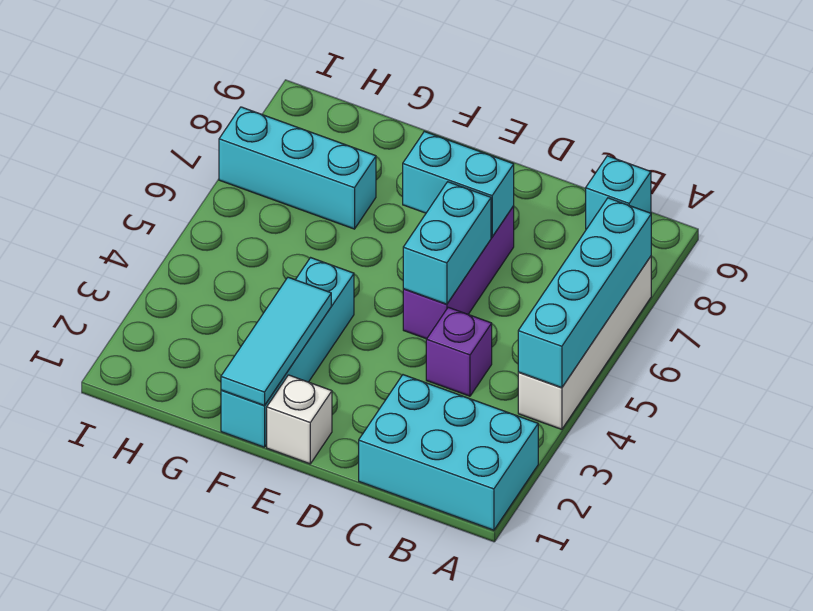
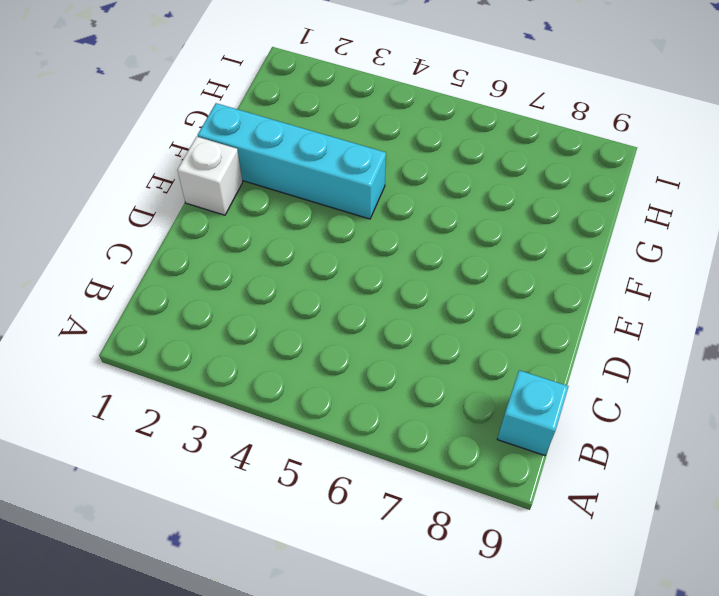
none -> cyan brick A1:C2 level 1
none -> white brick A4:A7 level 1
none -> purple brick C4 level 1

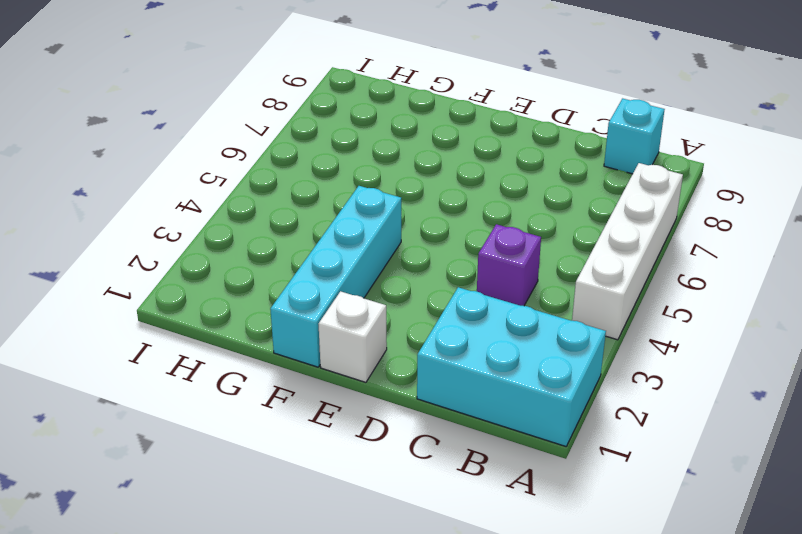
none -> purple brick D5:D7 level 1
none -> cyan brick G7:I7 level 1
none -> cyan brick A4:A7 level 2

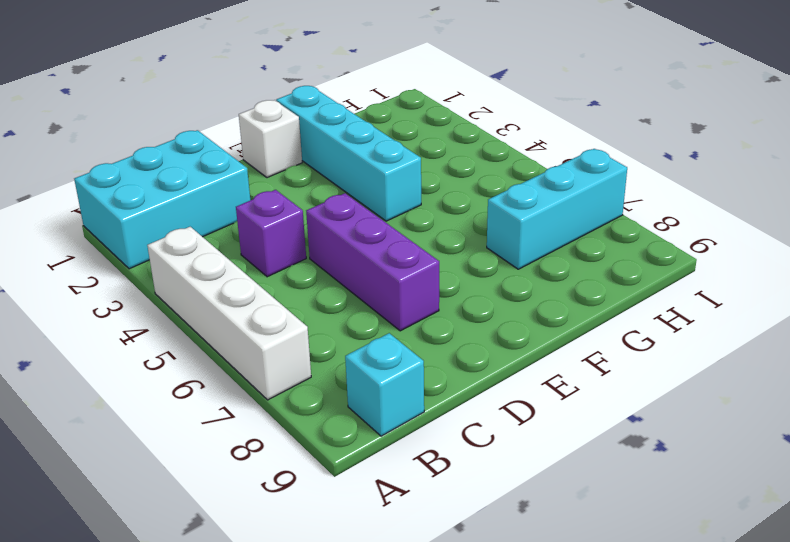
none -> cyan brick A4:A7 level 2
none -> cyan brick D5:D6 level 2
none -> cyan brick D7:E7 level 2

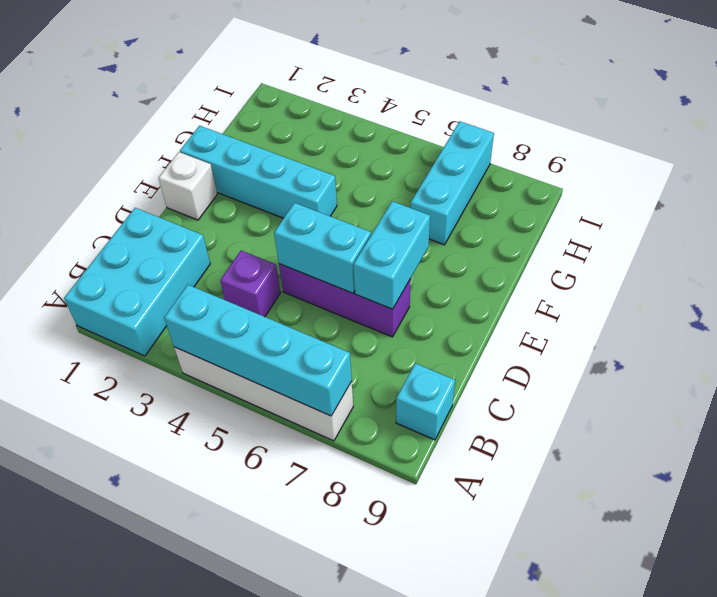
none -> cyan tile F1:F3 level 2

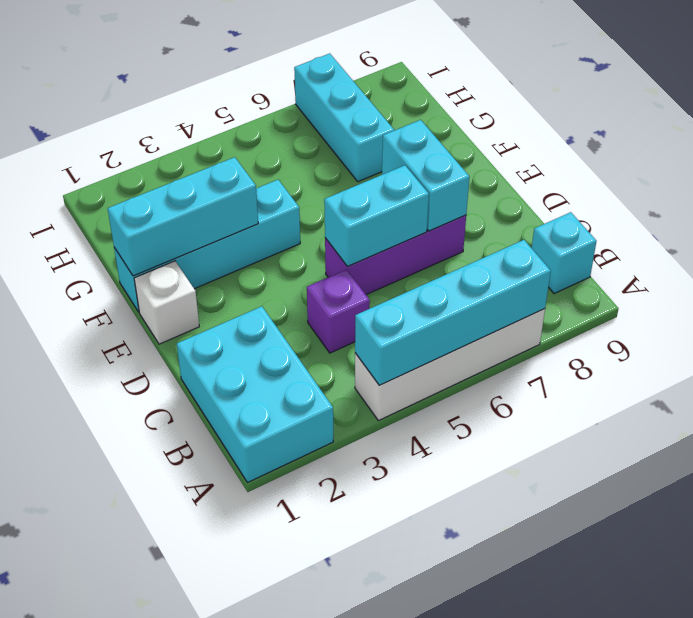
cyan brick F1:F3 level 2 -> cyan tile F1:F3 level 2

